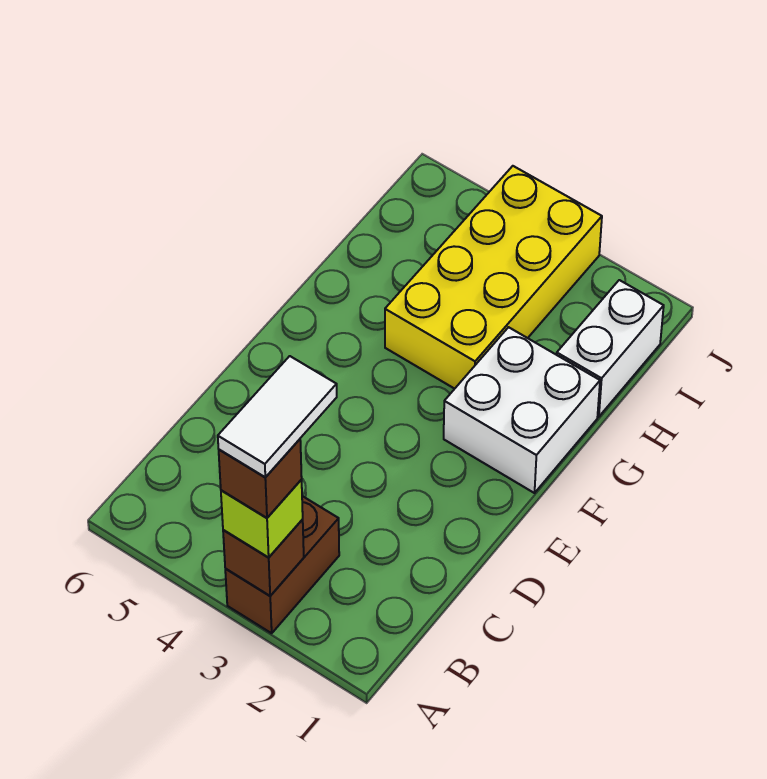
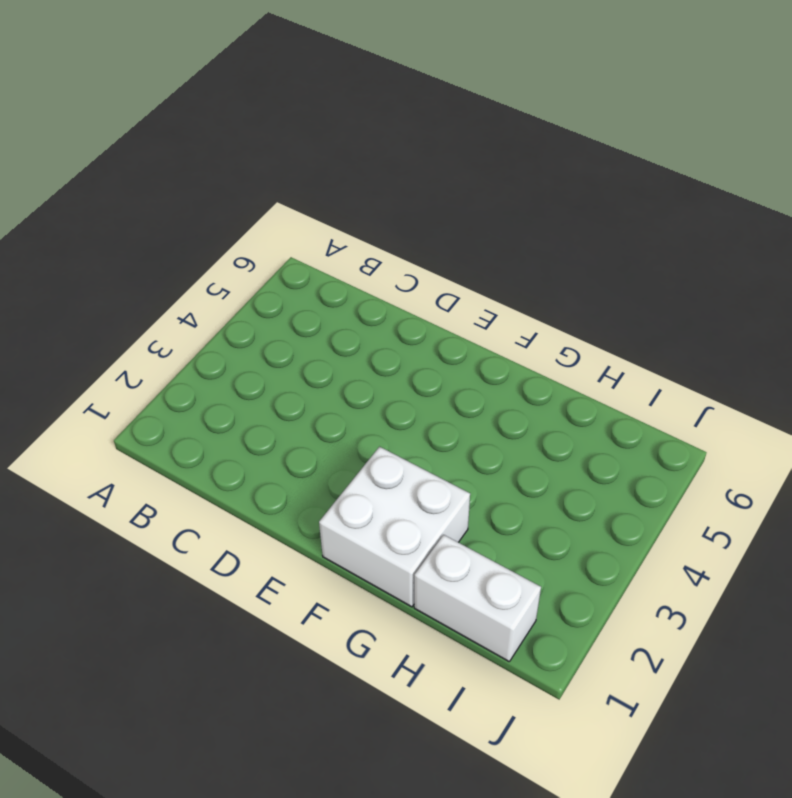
none -> brown brick A3:B3 level 1
none -> yellow brick G3:J4 level 1

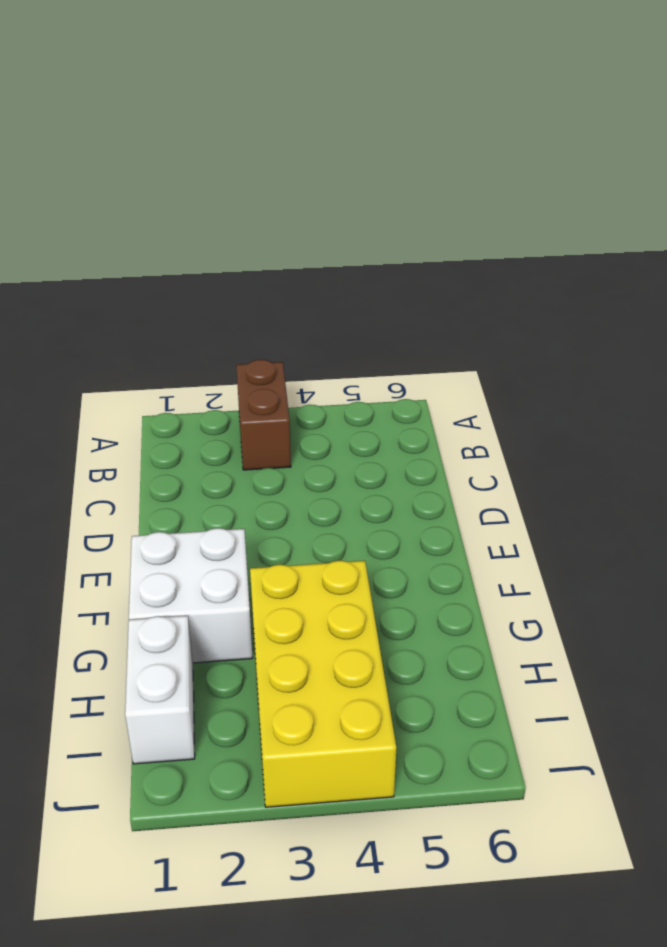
none -> brown brick A3 level 2
none -> lime brick A3 level 3

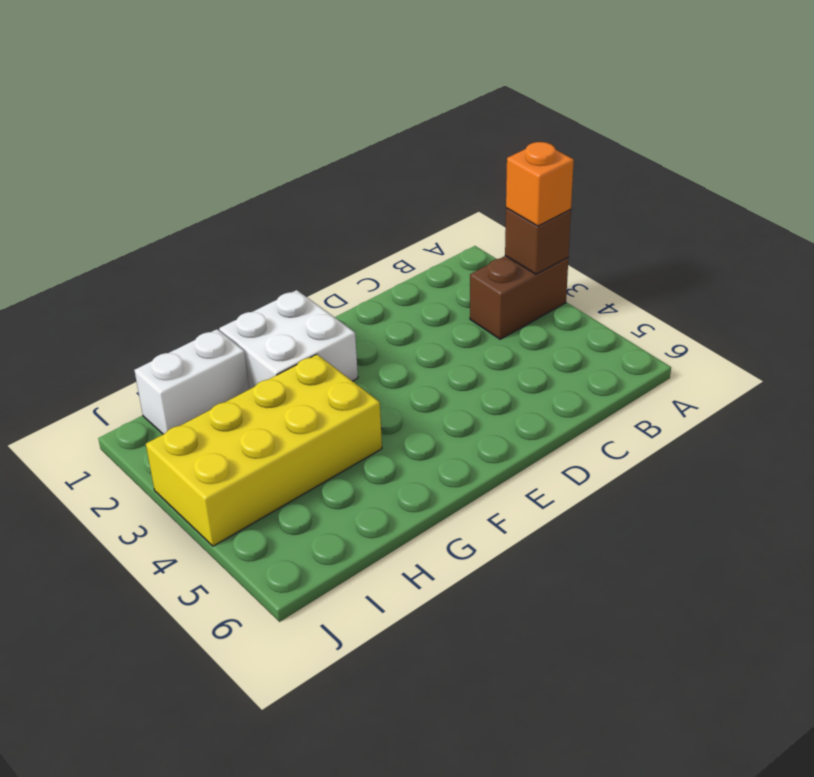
orange brick A3 level 3 -> lime brick A3 level 3
none -> brown brick A3 level 4
none -> white tile A3:B3 level 5

